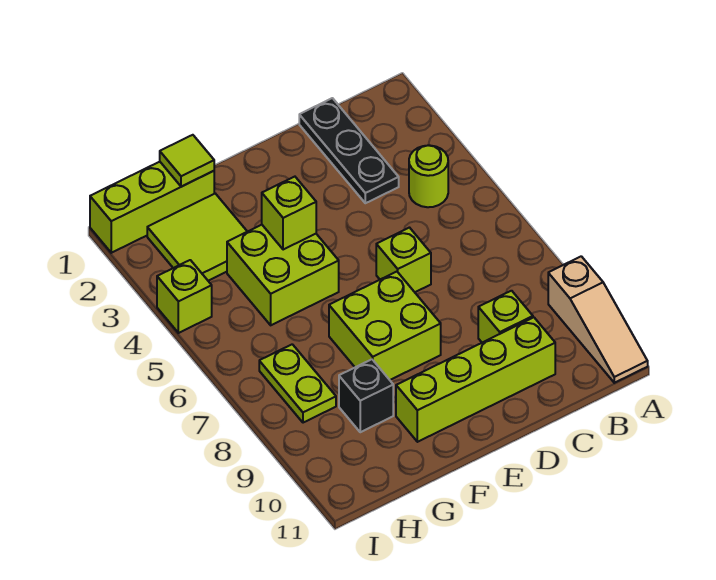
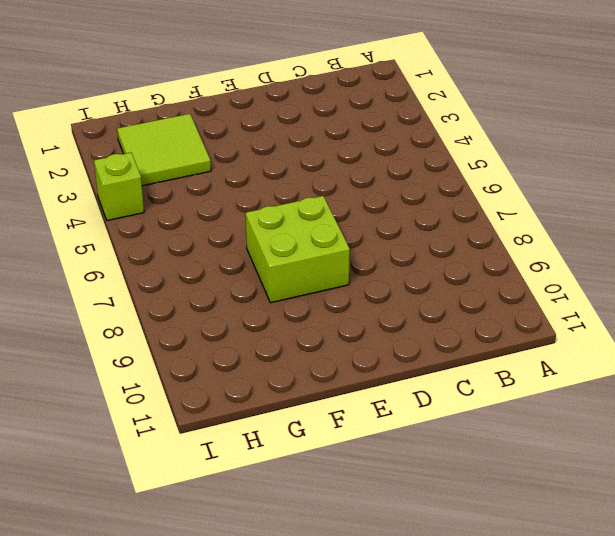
none -> tan slope A9:A11 level 1 top 9
none -> lime round brick B4 level 1
none -> black plate C1:C3 level 1

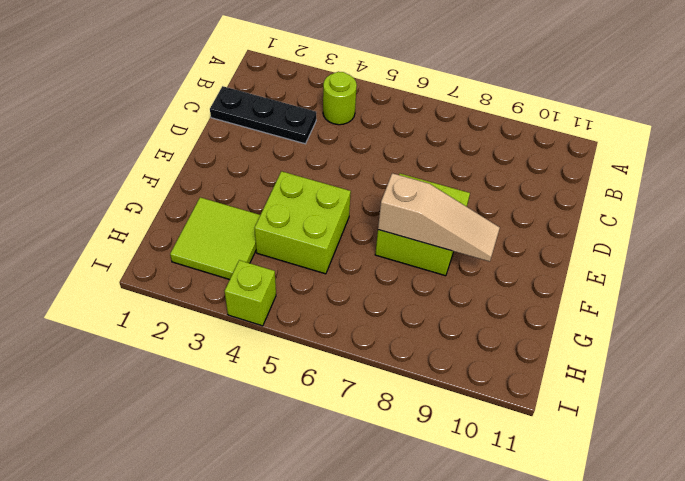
tan slope F7:F9 level 2 top 7 -> tan slope A9:A11 level 1 top 9
none -> lime brick C9 level 1
none -> lime brick C10:F10 level 1
none -> lime brick D6 level 1

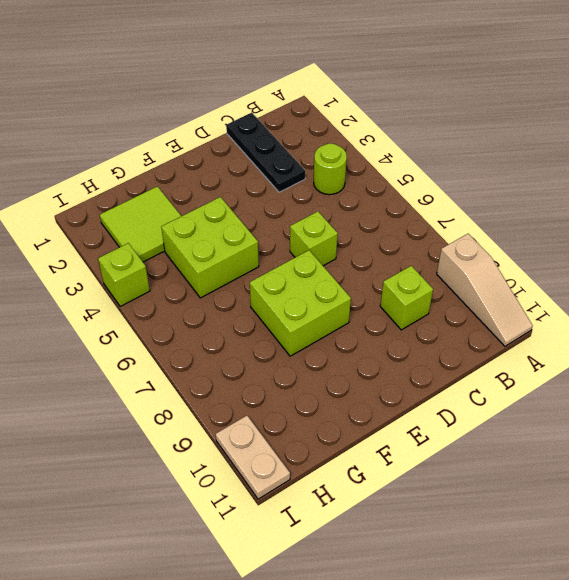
tan plate I10:I11 level 1 -> none
none -> lime brick C10:F10 level 1
none -> lime brick G1:I1 level 1
none -> black brick G9 level 1

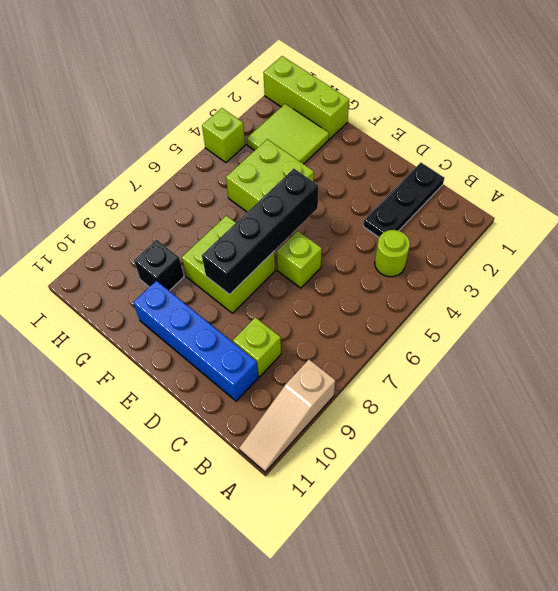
blue brick C10:F10 level 1 -> lime brick C10:F10 level 1
black brick E5:E8 level 2 -> none
none -> lime plate H7:H8 level 1
none -> lime brick F4 level 2
none -> lime tile G1 level 2

